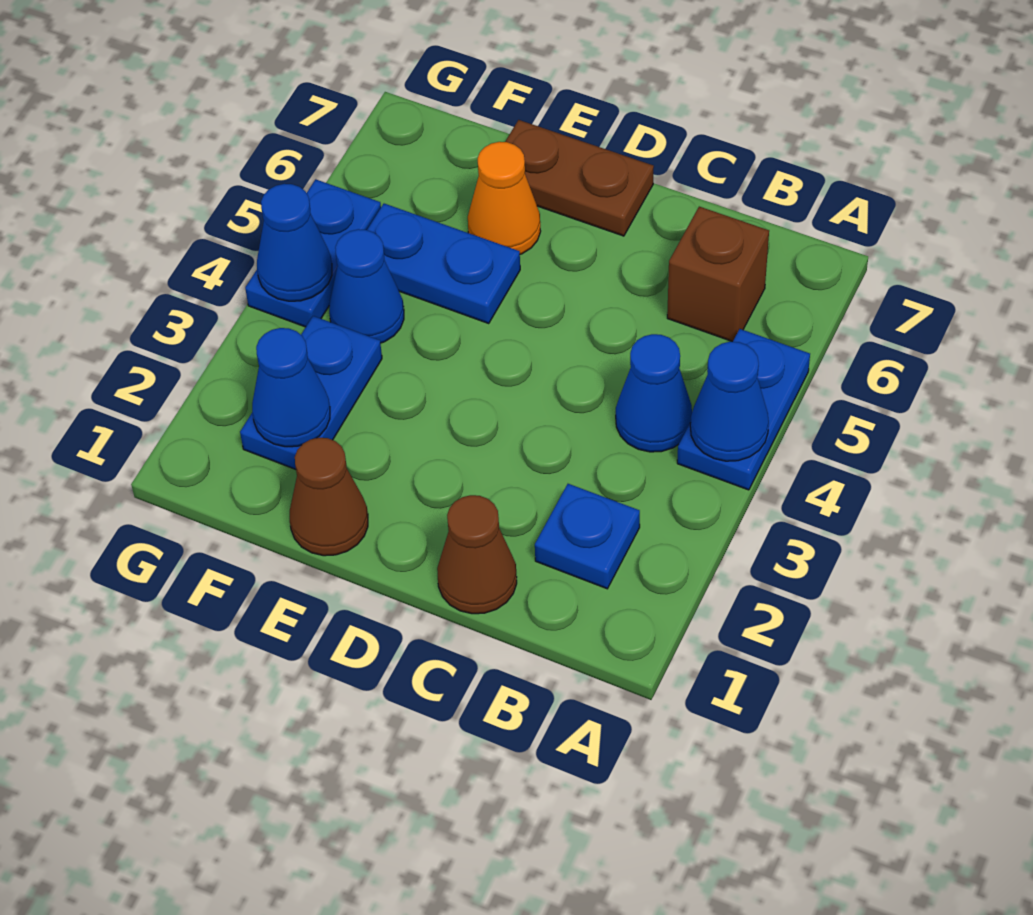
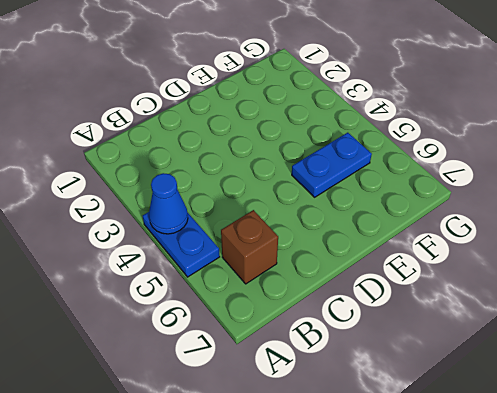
none -> blue plate B2 level 1
none -> blue cone B4 level 1
none -> brown cone C1 level 1

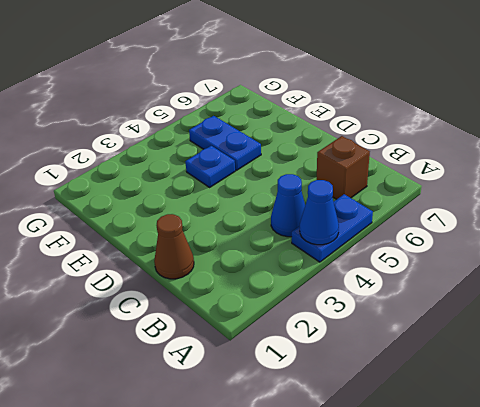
blue plate E4 level 1 -> blue plate B2 level 1
none -> brown plate D7:E7 level 1
none -> brown cone E1 level 1
none -> orange cone E6 level 1

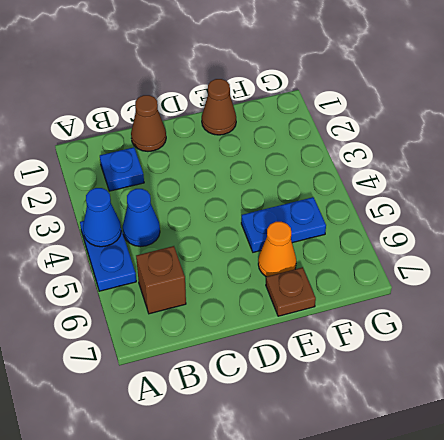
brown plate E7 level 1 -> brown plate D7:E7 level 1
none -> blue plate F2:F3 level 1
none -> blue cone F4 level 1
none -> blue plate G4:G5 level 1

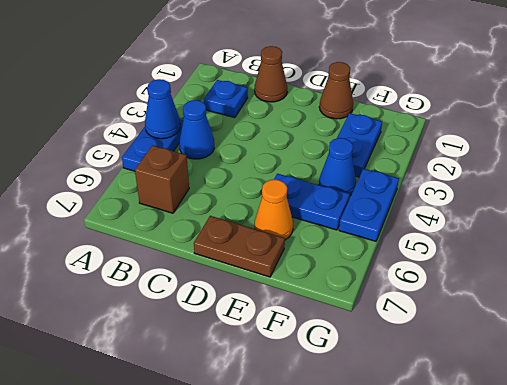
none -> blue cone F2 level 2
none -> blue cone G4 level 2

